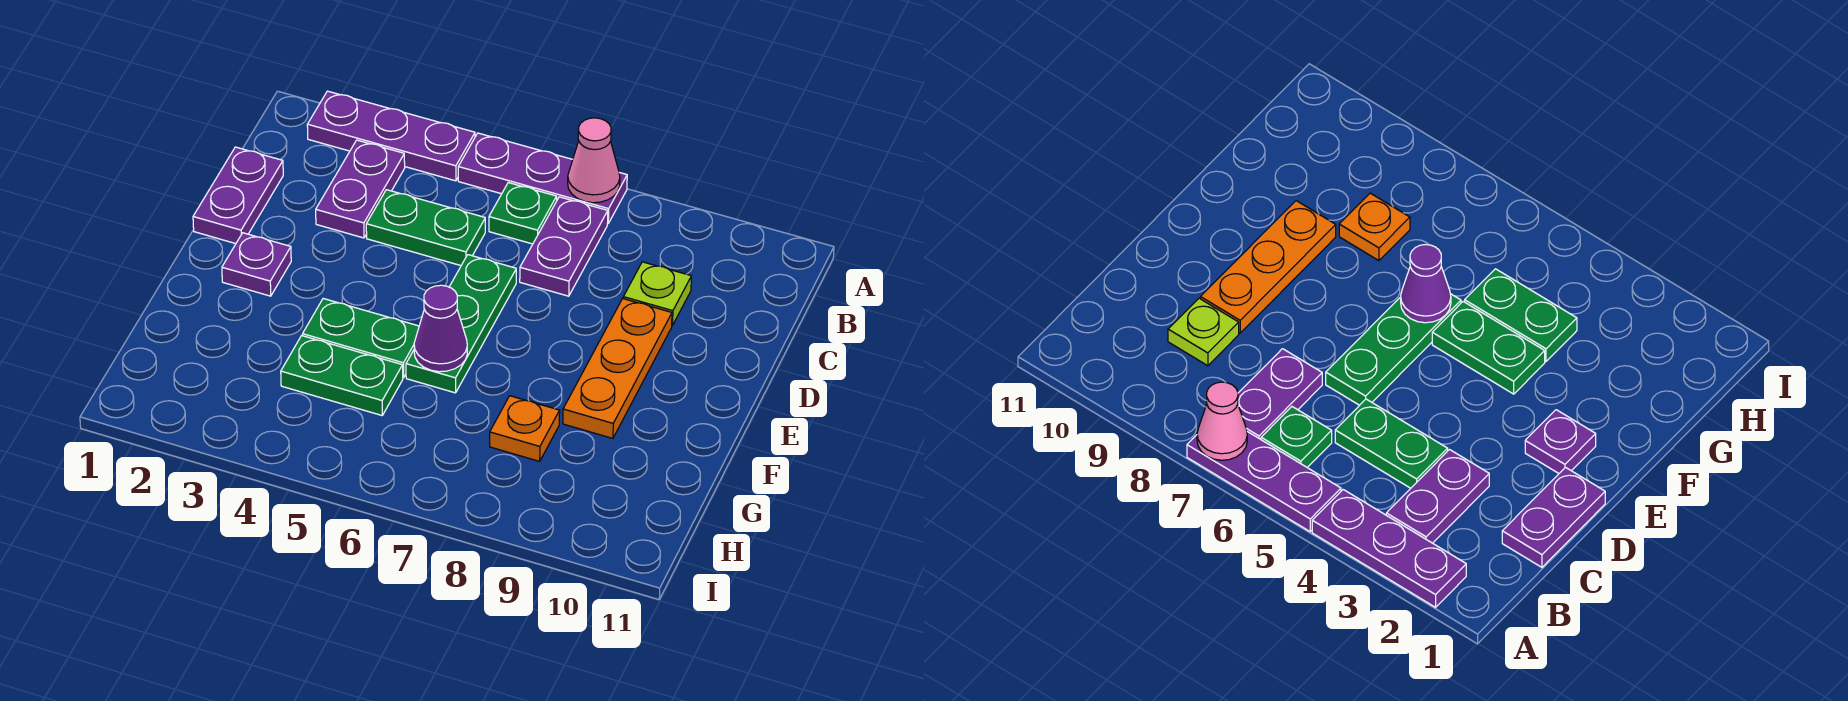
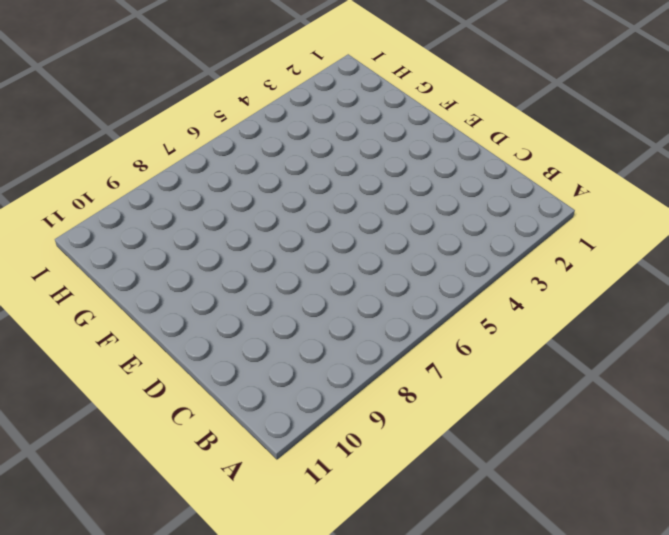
none -> purple plate A2:A4 level 1
none -> purple plate A5:A7 level 1
none -> purple plate B3:C3 level 1

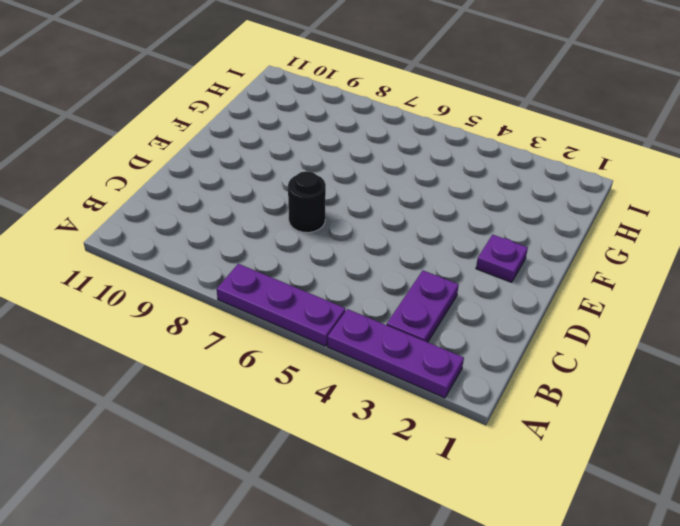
black round brick D7 level 1 -> none
none -> green plate B6 level 1
none -> purple plate B7:C7 level 1
none -> purple plate C1:D1 level 1

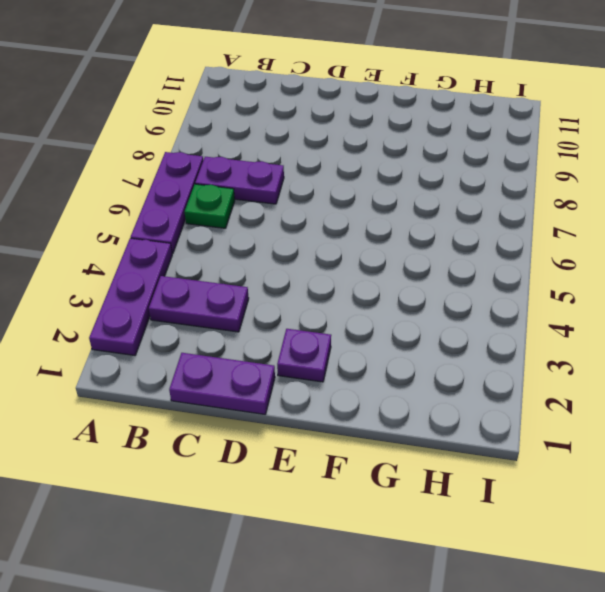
none -> green plate C4:C5 level 1
none -> lime plate C9 level 1
none -> green plate D6:F6 level 1

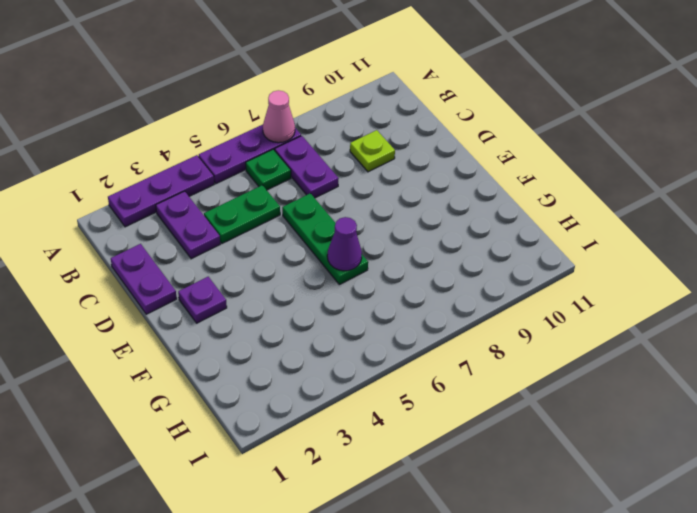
none -> orange plate D9:F9 level 1
none -> green plate F4:F5 level 1
none -> green plate G4:G5 level 1

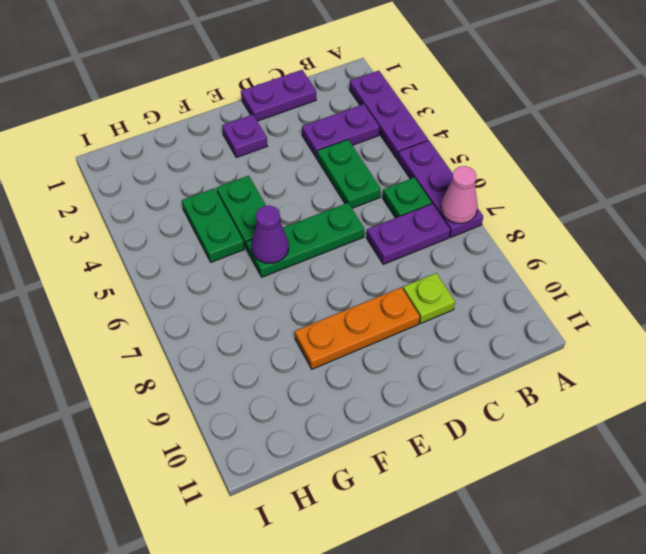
none -> orange plate G8 level 1

